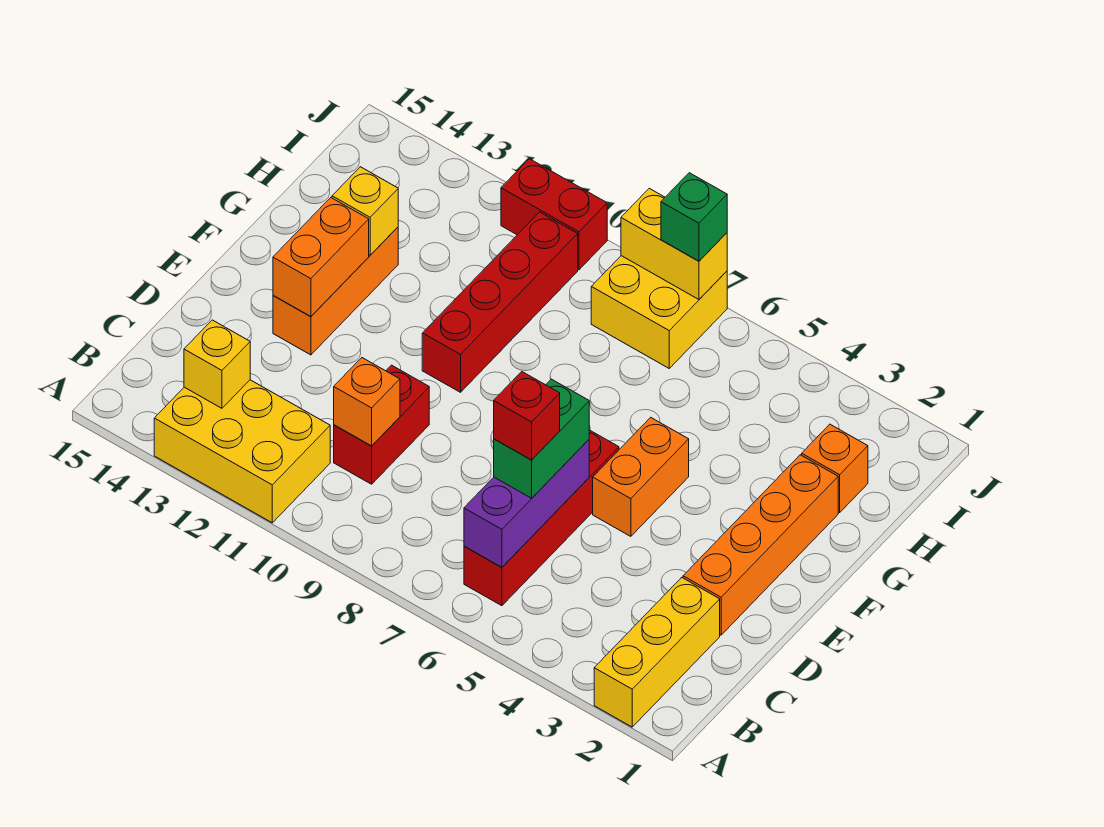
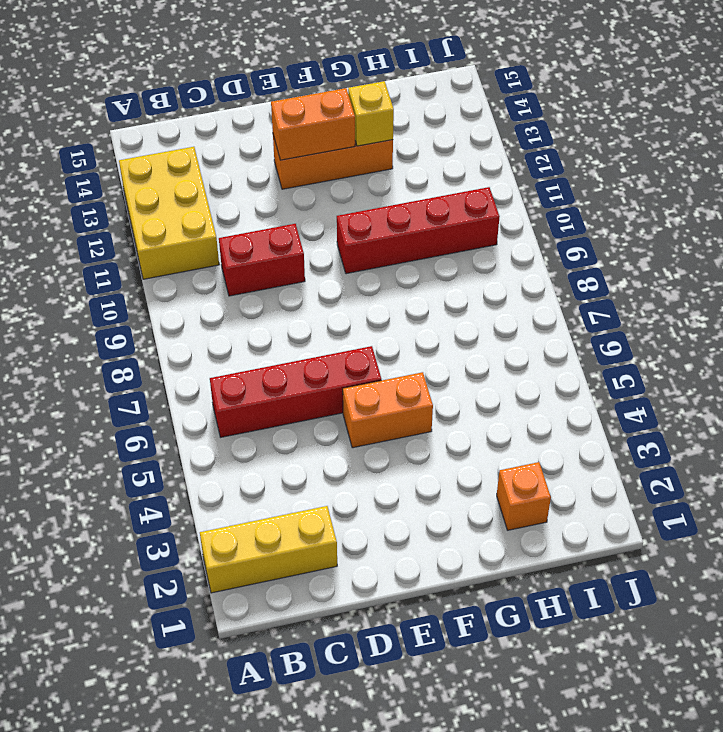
none -> orange brick D2:G2 level 1
none -> yellow brick I7:J8 level 1
none -> red brick J10:J11 level 1

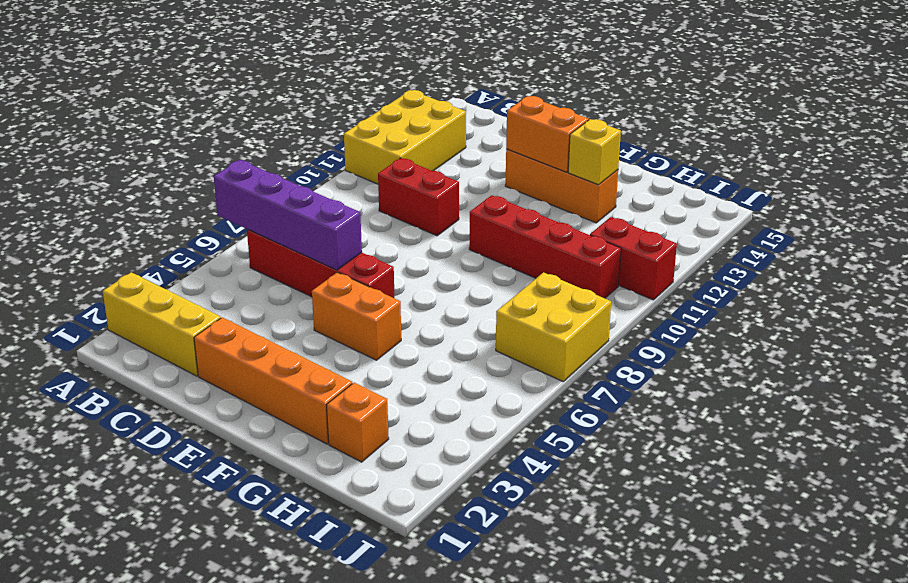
purple brick A6:D6 level 2 -> purple brick B6:D6 level 2
red brick I11:J11 level 1 -> red brick J10:J11 level 1
none -> yellow brick B13 level 2
none -> orange brick C10 level 2
none -> yellow brick J7:J8 level 2

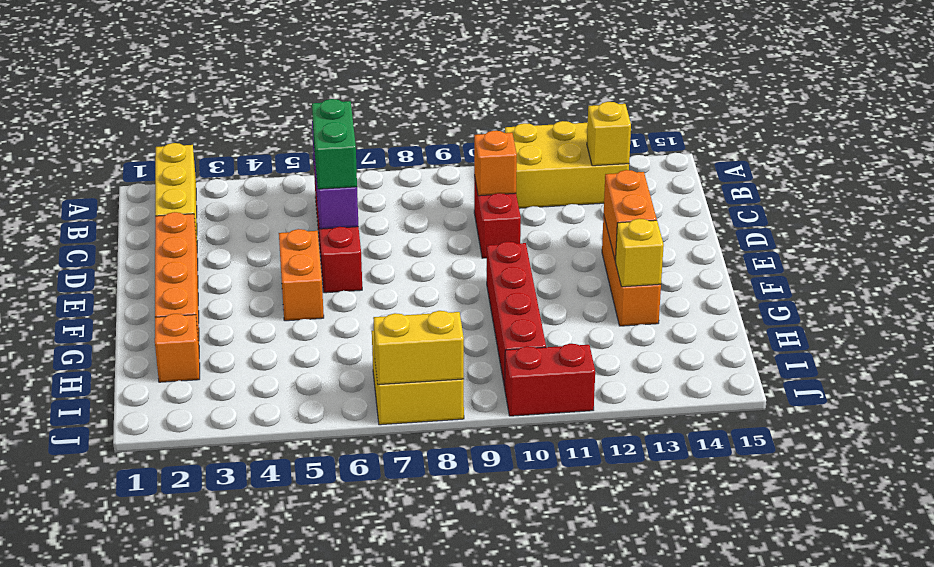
none -> green brick J7 level 3
none -> red brick C6 level 4

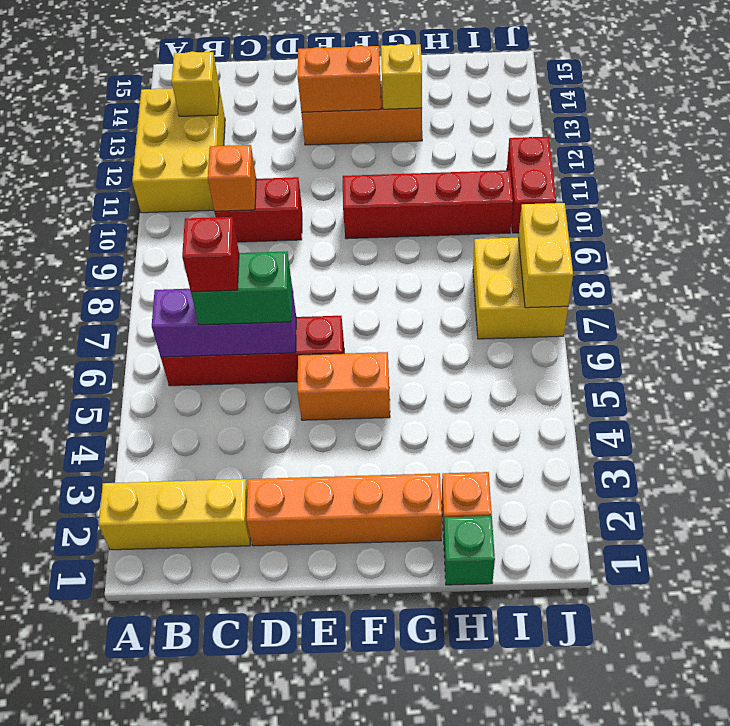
green brick H1 level 1 -> green brick J7 level 3

